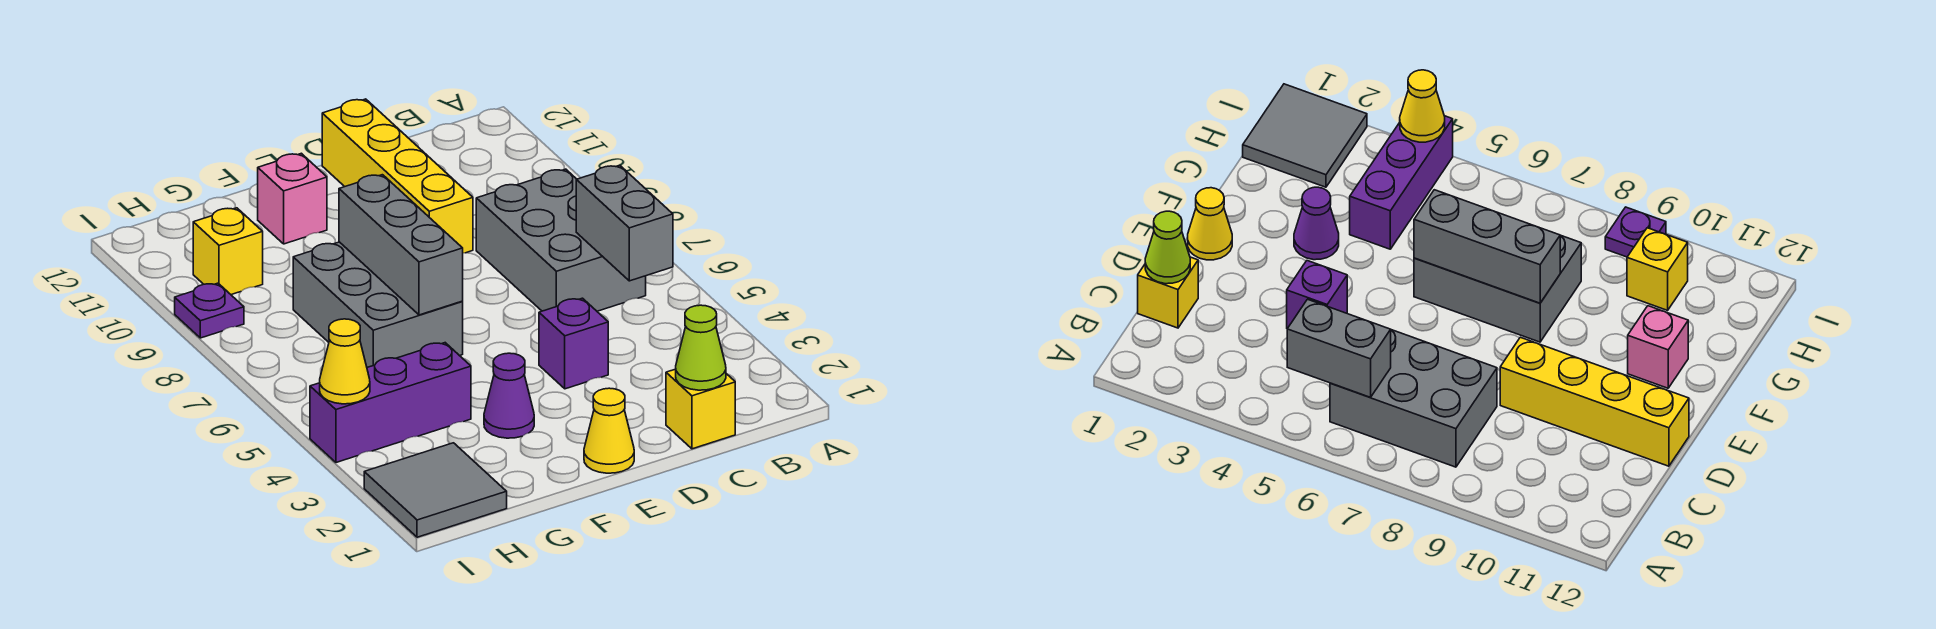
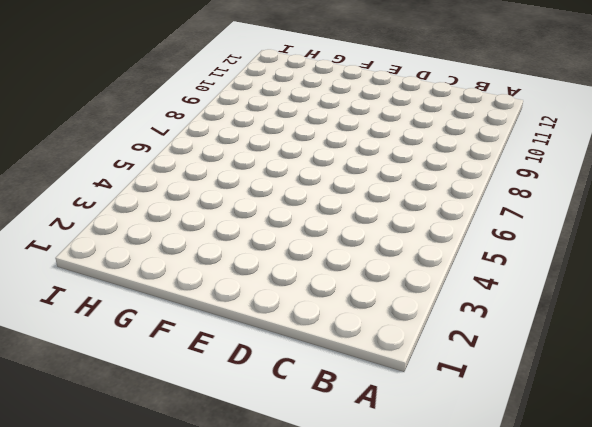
none -> grey brick B6:C8 level 1
none -> yellow brick C1 level 1
none -> purple brick D4 level 1

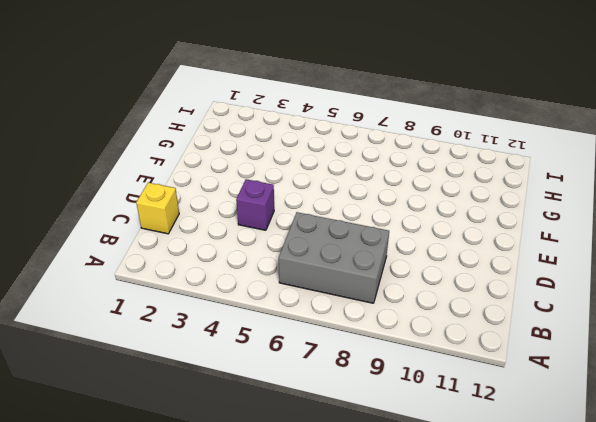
none -> yellow brick D9:D12 level 1
none -> yellow cone E1 level 1
none -> purple cone F3 level 1

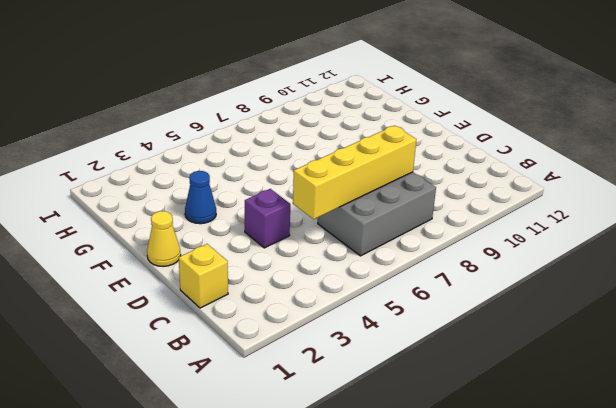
yellow brick C5:C8 level 2 -> yellow brick D9:D12 level 1
blue cone F3 level 1 -> purple cone F3 level 1
none -> grey brick F6:G8 level 1
none -> pink brick F11 level 1
none -> purple brick G4:I4 level 1

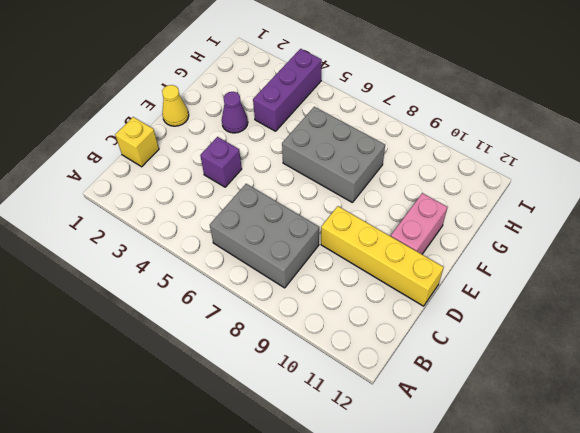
pink brick E11:F11 level 1 -> pink brick F11 level 1
none -> grey tile H1:I2 level 1
none -> yellow brick H10 level 1
none -> purple plate I9 level 1

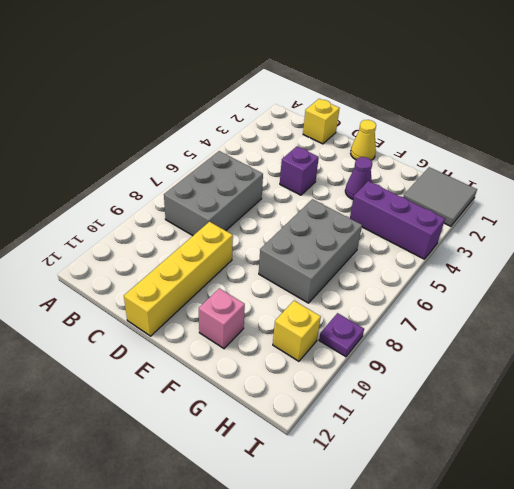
none -> grey brick B5:B6 level 2
none -> lime cone C1 level 2
none -> grey brick F6:F8 level 2

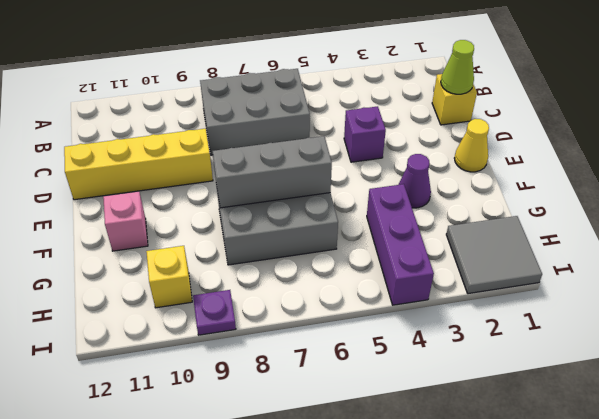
none -> grey brick B5:B6 level 2
none -> yellow cone I4 level 2

